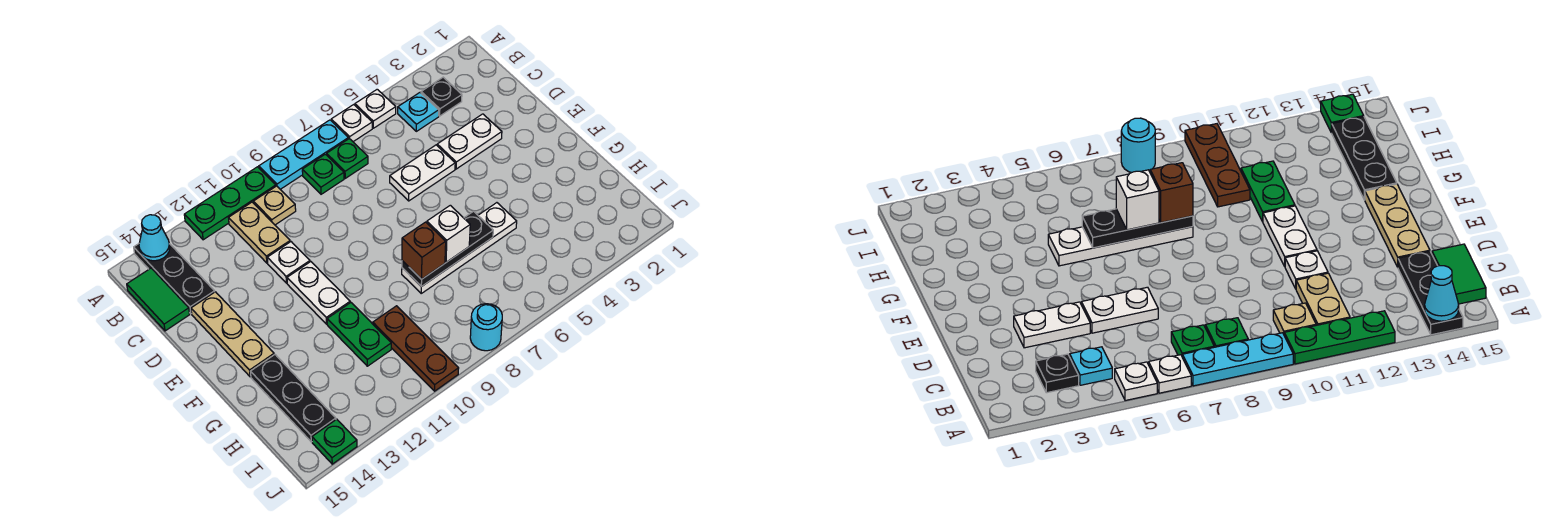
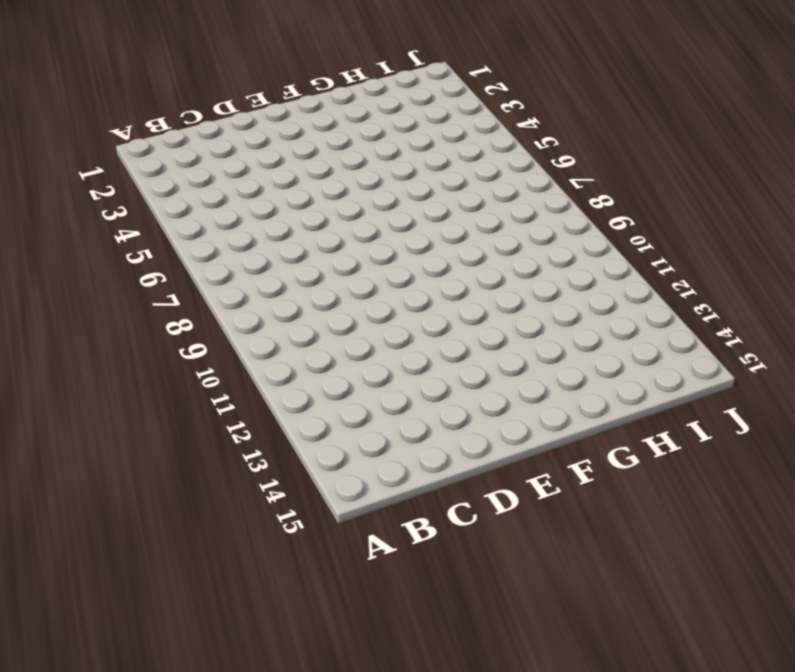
none -> white plate A5 level 1
none -> white plate A6 level 1
none -> cyan plate A7:A9 level 1

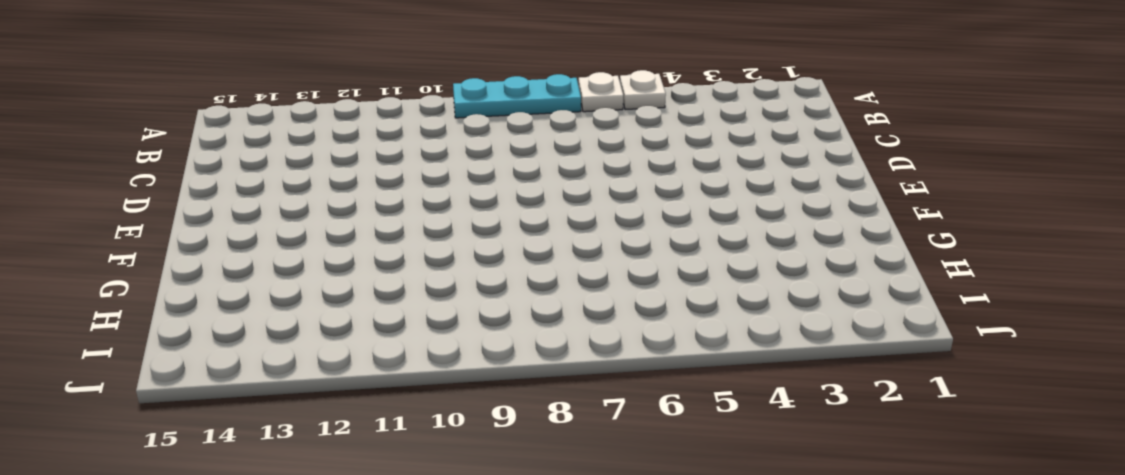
none -> green plate A10:A12 level 1
none -> black plate A14:C14 level 1
none -> black plate B3 level 1

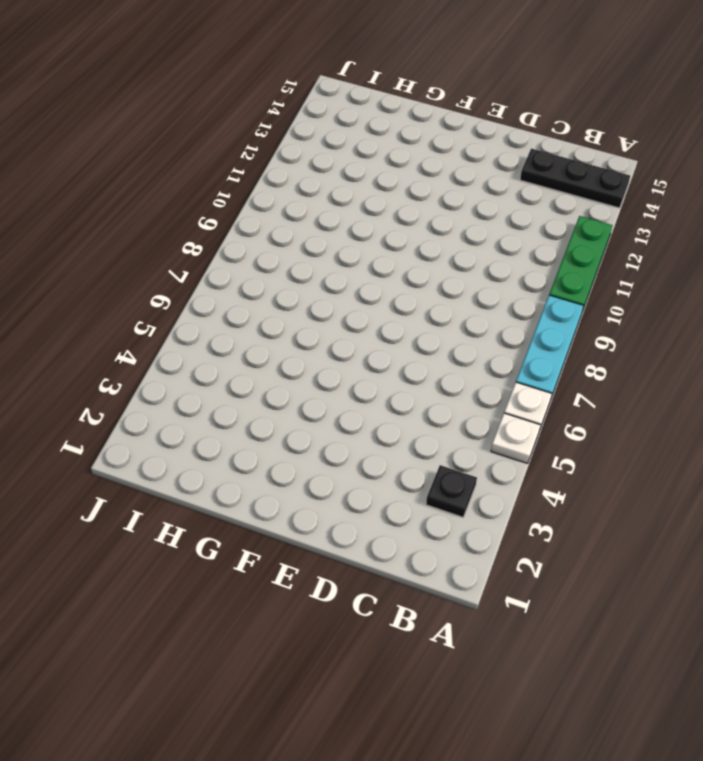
none -> cyan plate B4 level 1
none -> green plate B7 level 1
none -> green plate B8 level 1

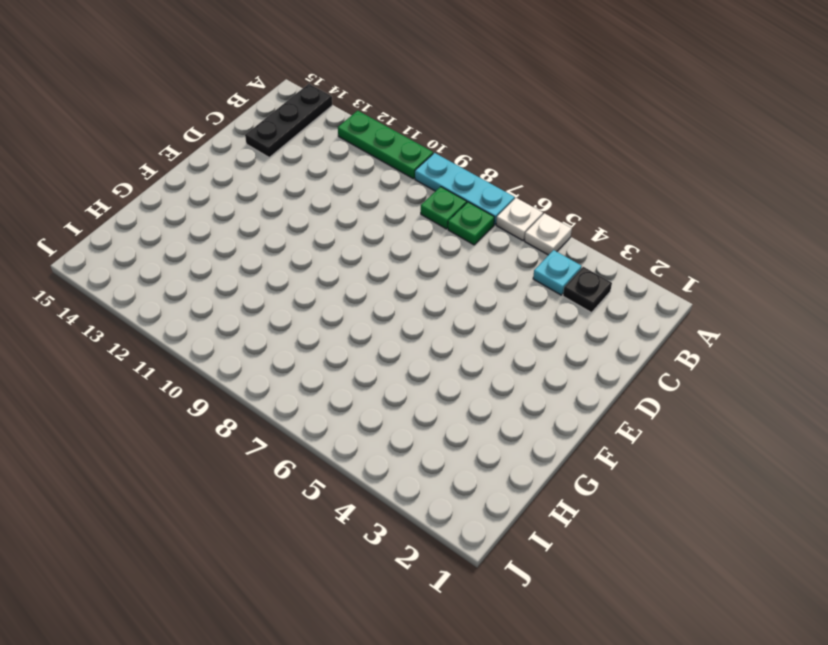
none -> tan plate B10 level 1
none -> tan plate B11:C11 level 1
none -> green tile B15:C15 level 1

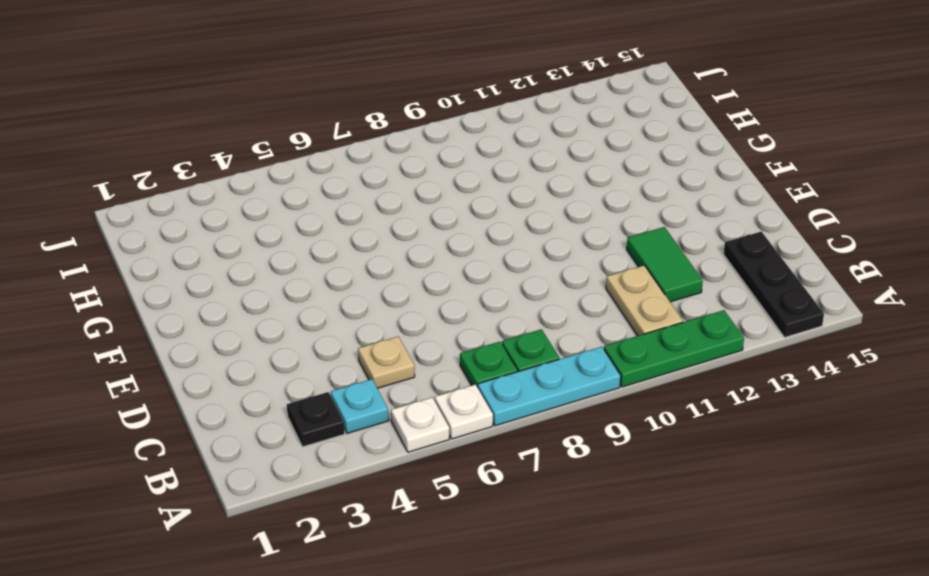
tan plate C5 level 1 -> tan plate B10 level 1
green tile C12:D12 level 1 -> green tile B15:C15 level 1
none -> white plate D3:D4 level 1
none -> white plate D5:D6 level 1
none -> white plate D11 level 1

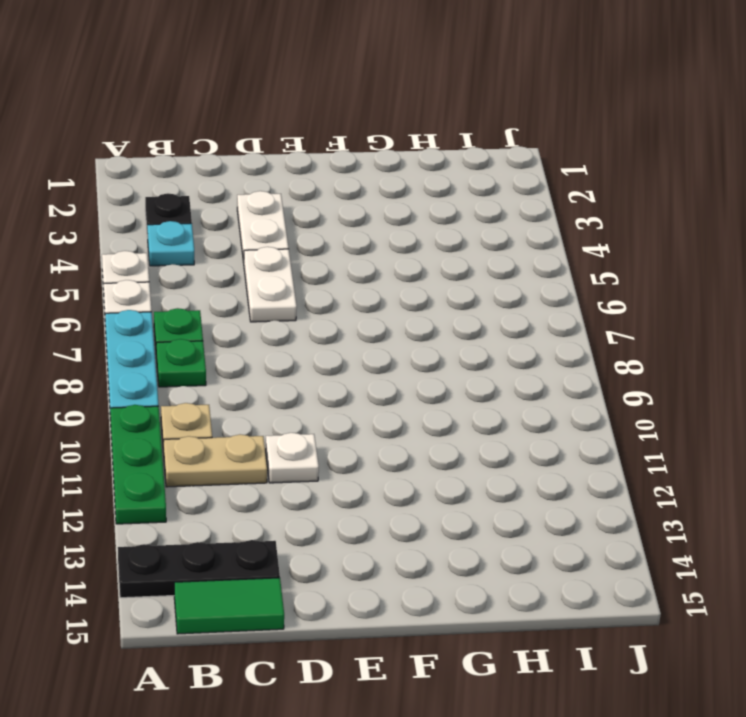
none -> tan plate D14:F14 level 1
none -> white plate E11:F11 level 1
none -> white plate G5:G8 level 1

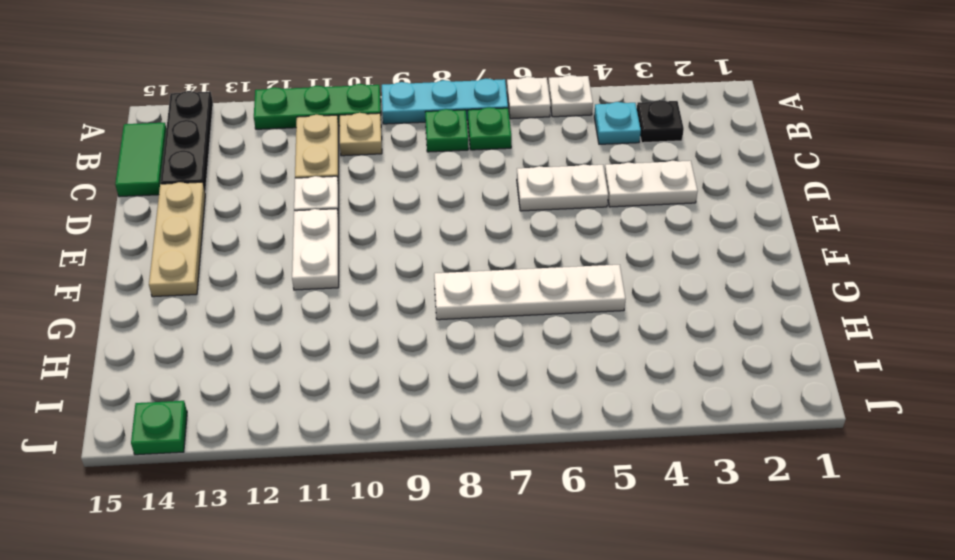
none -> green plate G11:H11 level 1
none -> black plate G14:I14 level 1
none -> brown plate H10:J10 level 1

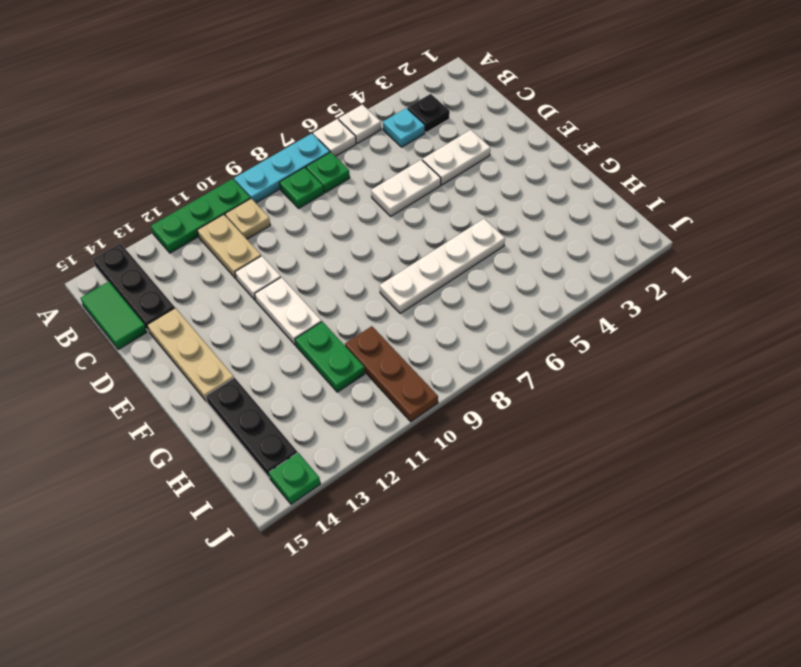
none -> cyan round brick J8 level 1
none -> cyan cone A14 level 2
none -> black plate G6:G8 level 2

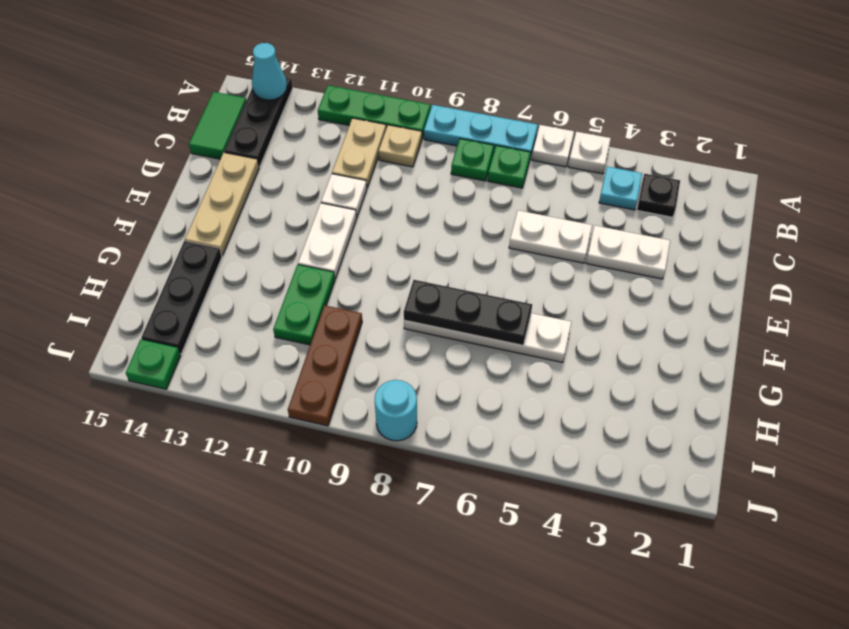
none -> white brick G7 level 3
none -> brown brick G8 level 3

